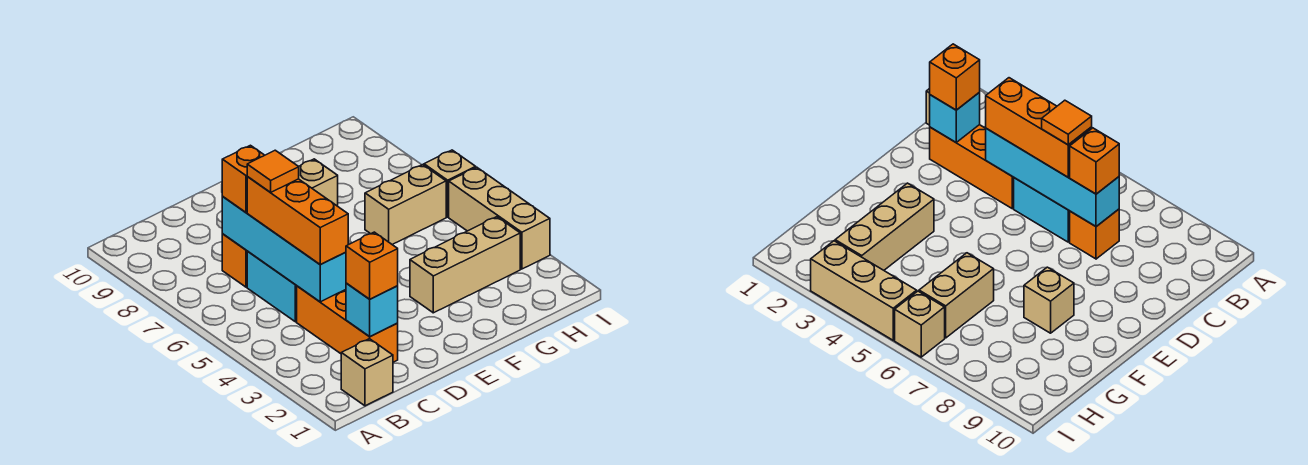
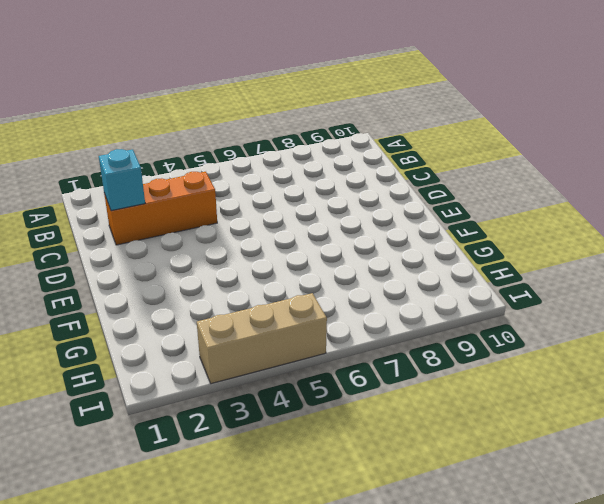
none -> tan brick B1 level 1
none -> cyan brick C5:C6 level 1
none -> orange brick C7 level 1

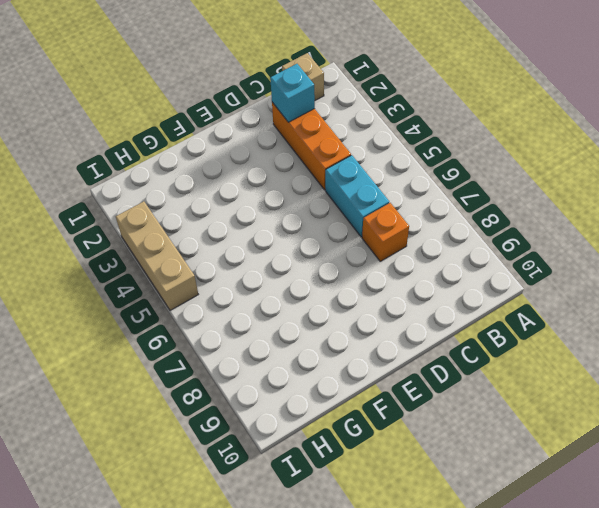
none -> tan brick F3:H3 level 1
none -> tan brick F8 level 1
none -> tan brick G6:H6 level 1

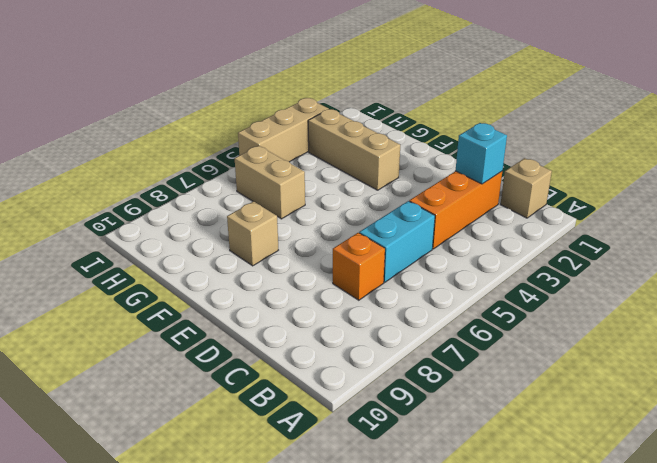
none -> tan brick I6 level 1
none -> cyan brick C4:C7 level 2
none -> orange brick C2 level 3

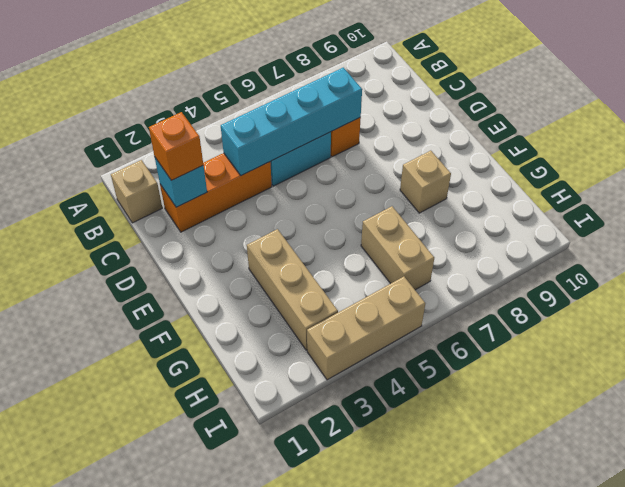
none -> tan brick I6 level 1
none -> orange brick C4:C6 level 3
none -> orange brick C7 level 3

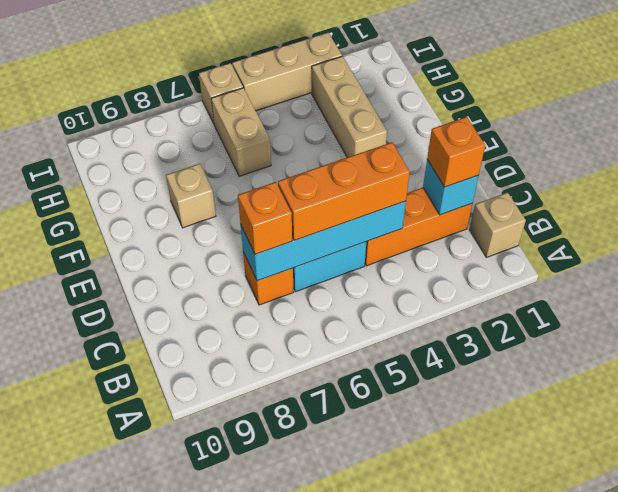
none -> orange tile C6 level 4

